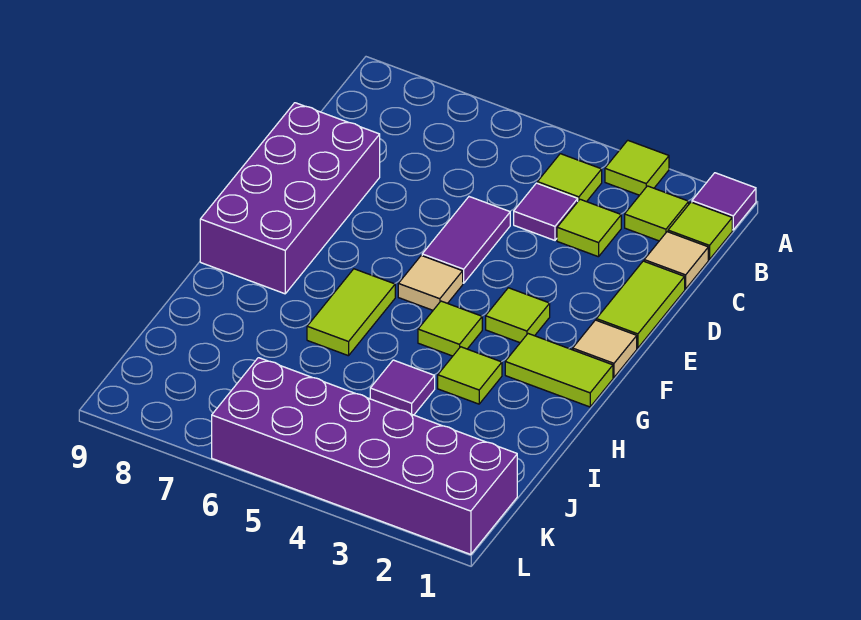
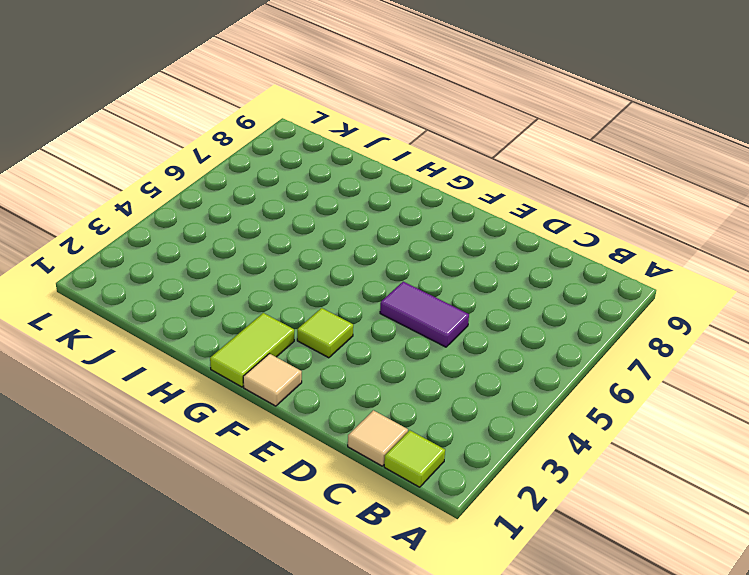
none -> purple tile A1 level 1
none -> lime tile A3 level 1
none -> lime tile B2 level 1

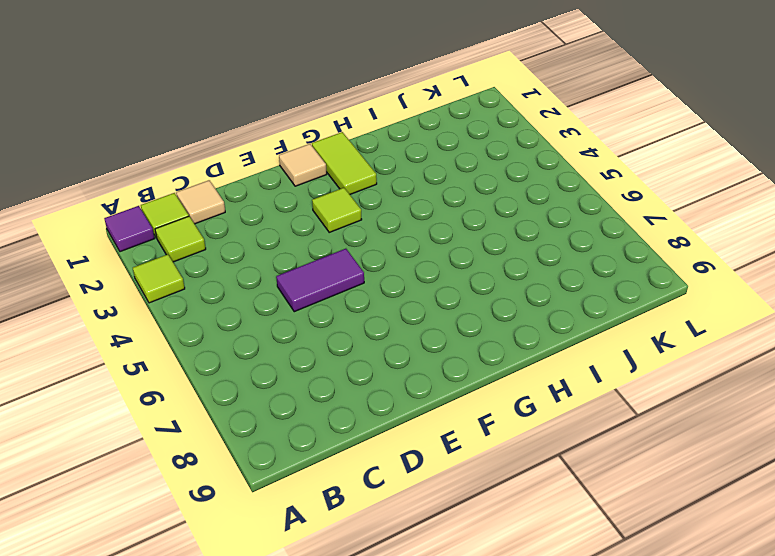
none -> lime tile B4 level 1
none -> lime tile C3 level 1
none -> purple tile C4 level 1

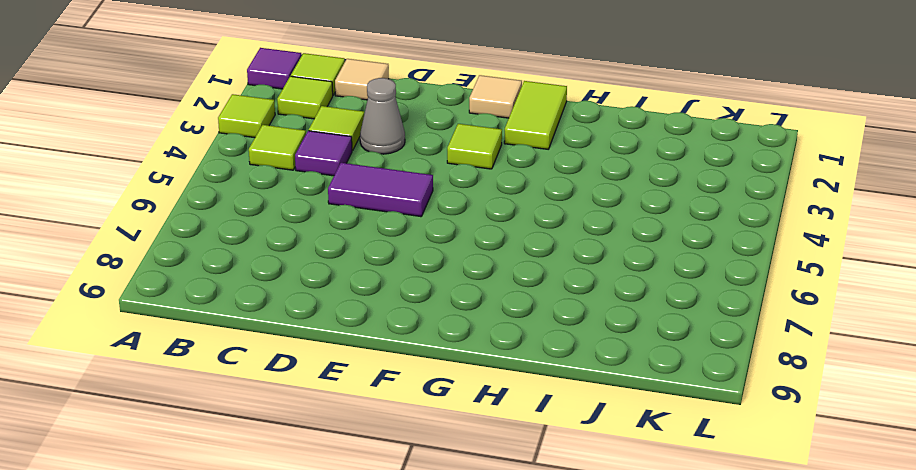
grey cone D3 level 1 -> none
none -> lime tile D1:E1 level 1
none -> purple brick D8:G9 level 1
none -> tan tile F5 level 1

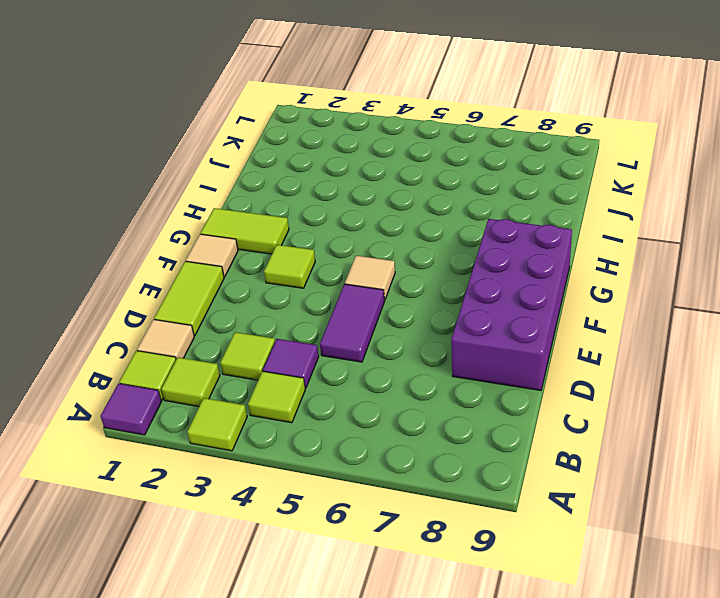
none -> lime tile G4 level 1
none -> lime tile G6:H6 level 1
none -> lime tile H3 level 1

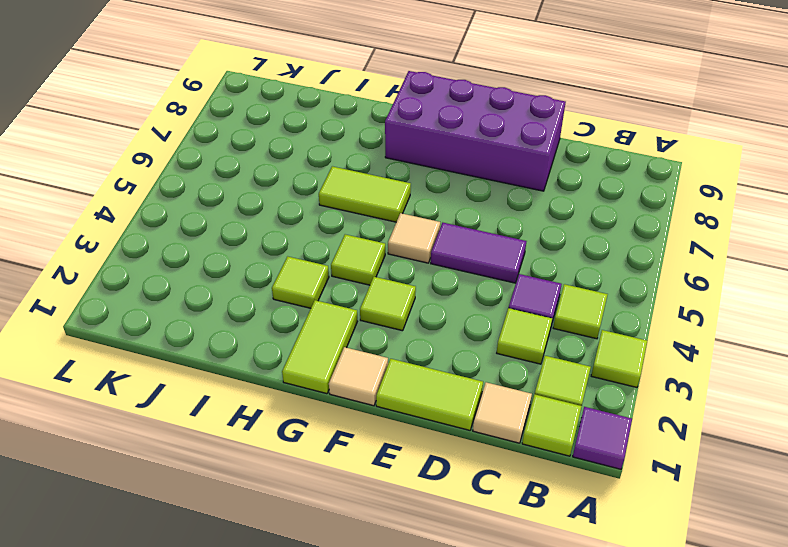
none -> purple tile I4 level 1
none -> purple brick K1:L6 level 1

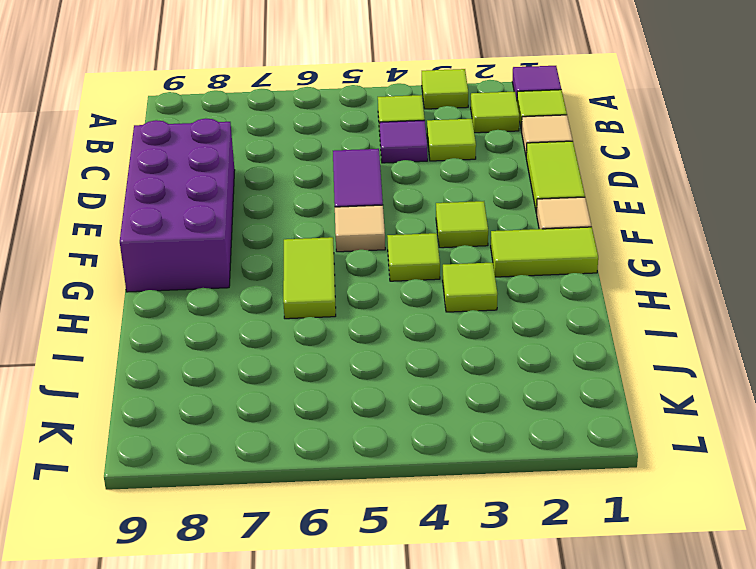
none -> purple tile I4 level 1
none -> purple brick K1:L6 level 1

